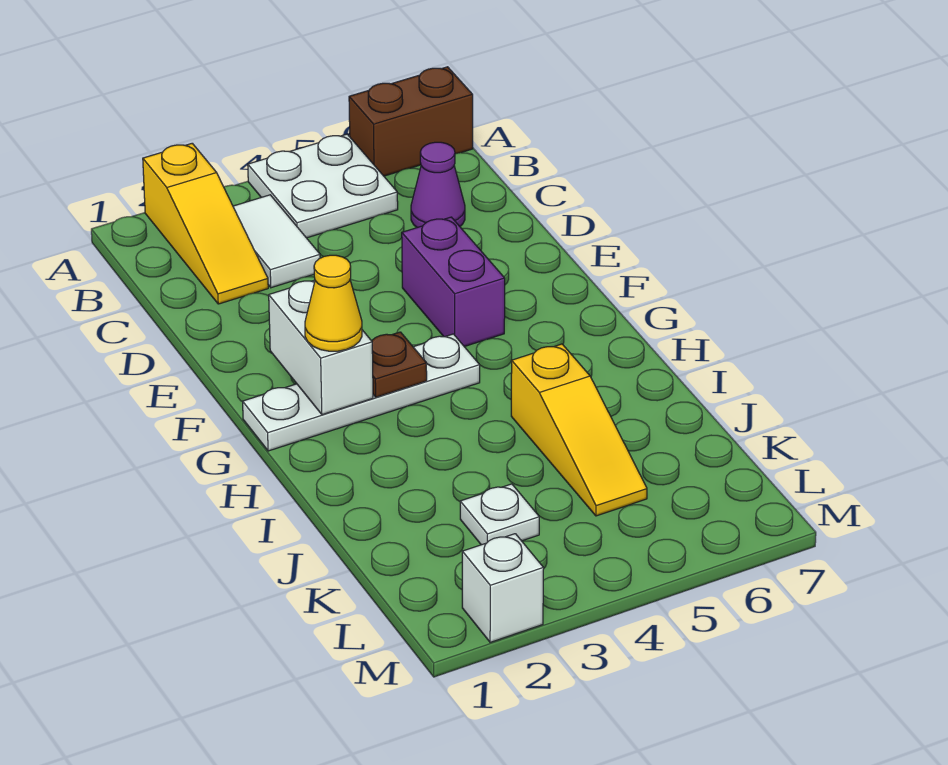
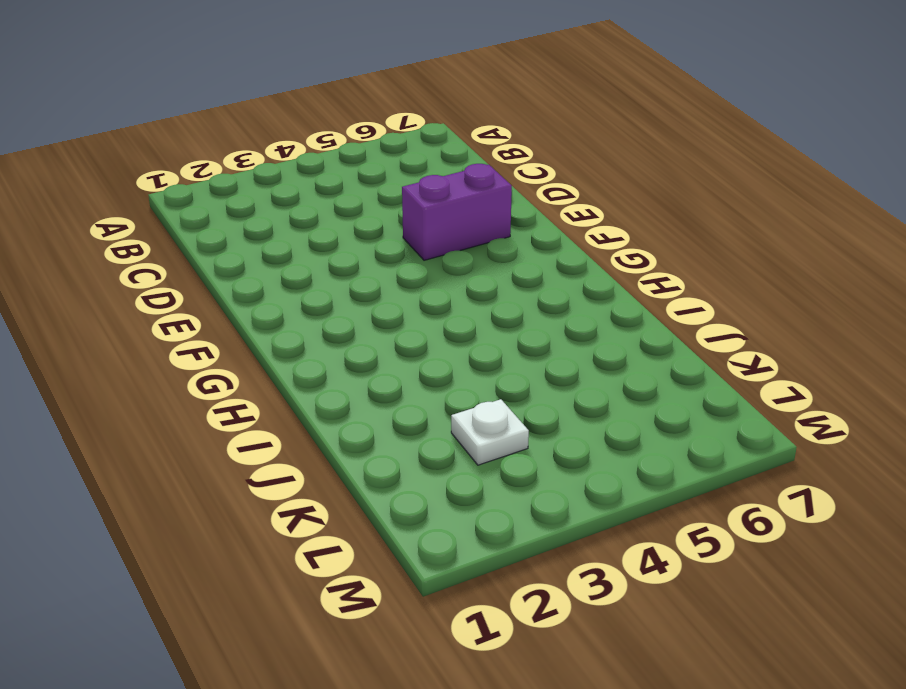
purple brick E5:E6 level 1 -> purple brick E5:F5 level 1
none -> yellow slope A2:C2 level 1 top A
none -> white plate A4:B5 level 1
none -> brown brick A6:A7 level 1

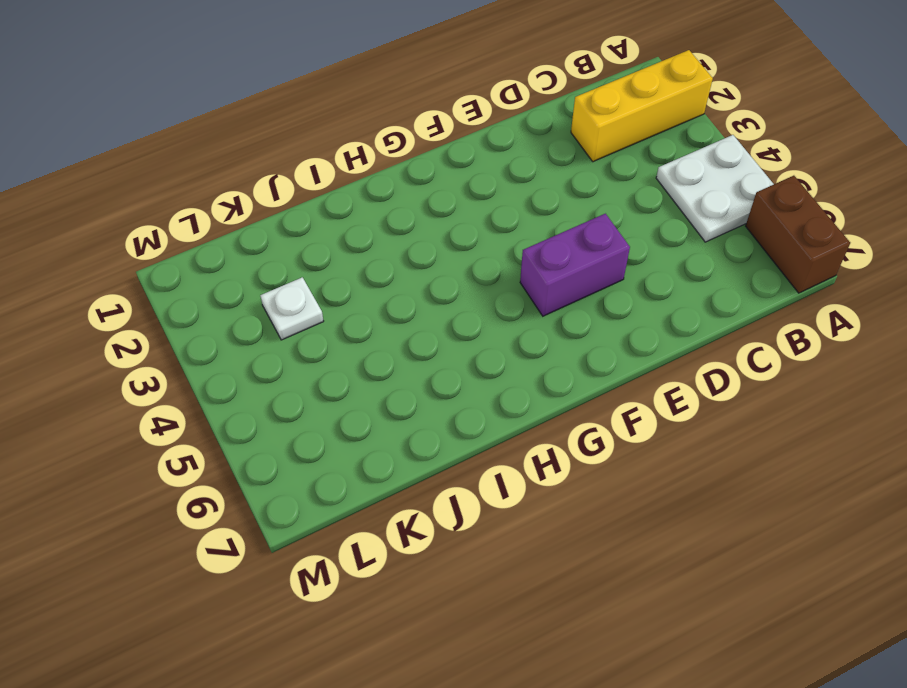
yellow brick A2:C2 level 1 -> yellow slope A2:C2 level 1 top A
none -> white tile B3:C3 level 1
none -> purple cone C6 level 1
none -> white plate G1:G4 level 1

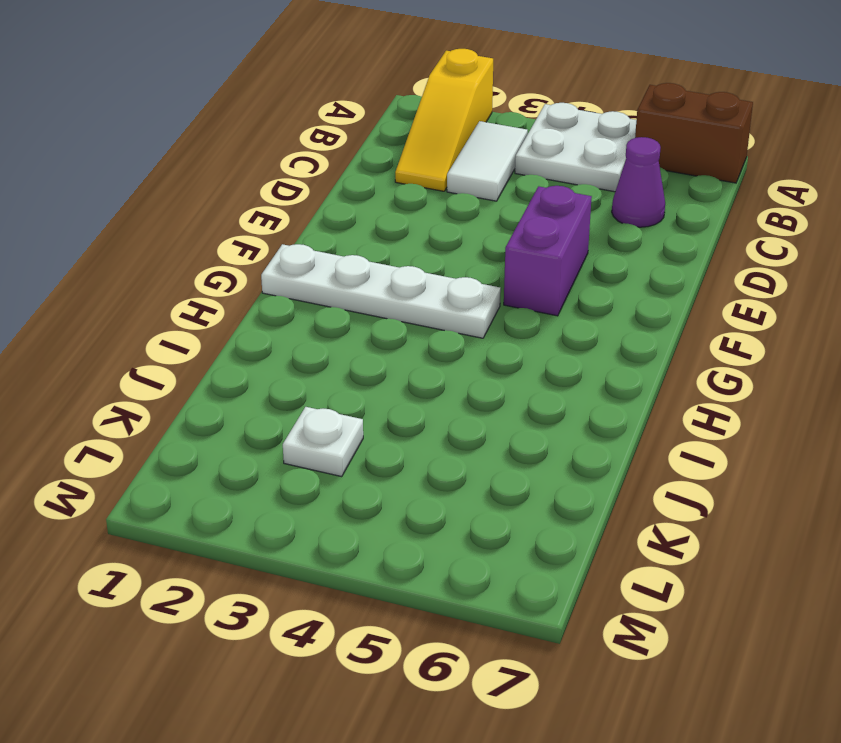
none -> yellow slope I5:K5 level 1 top I
none -> white brick M2 level 1
none -> white brick F2:G2 level 2

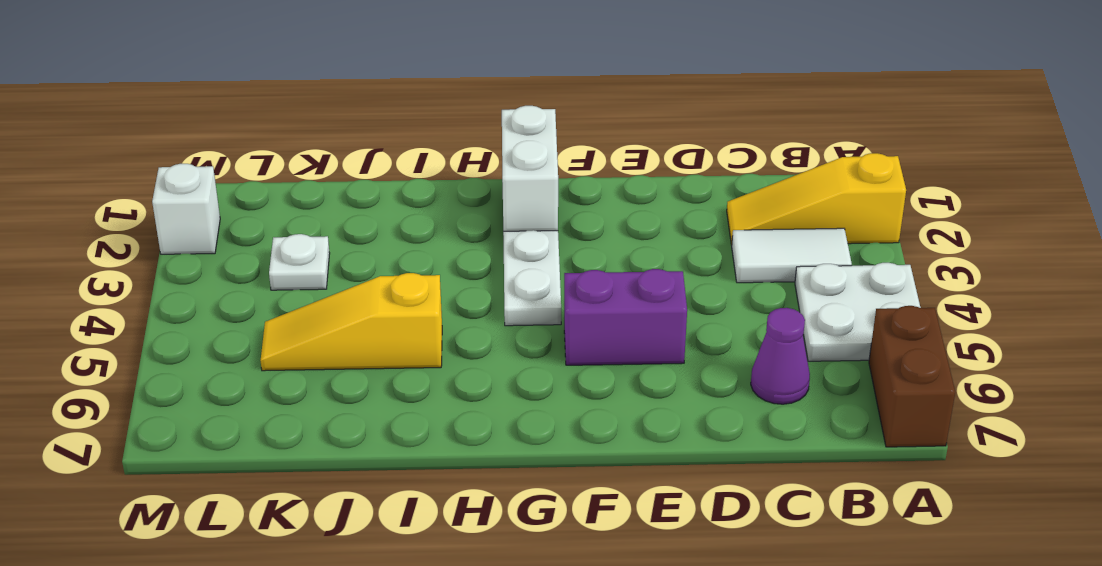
white brick G1:G2 level 2 -> white brick F2:G2 level 2
none -> brown plate G3 level 2
none -> yellow cone G2 level 3

